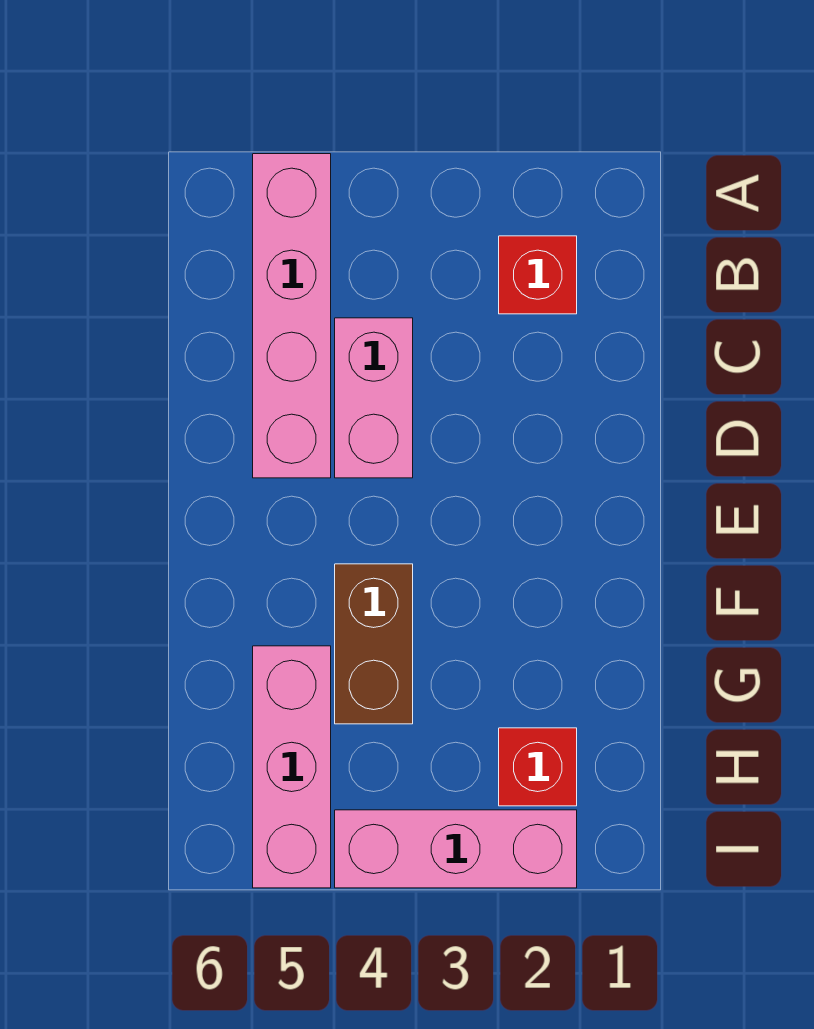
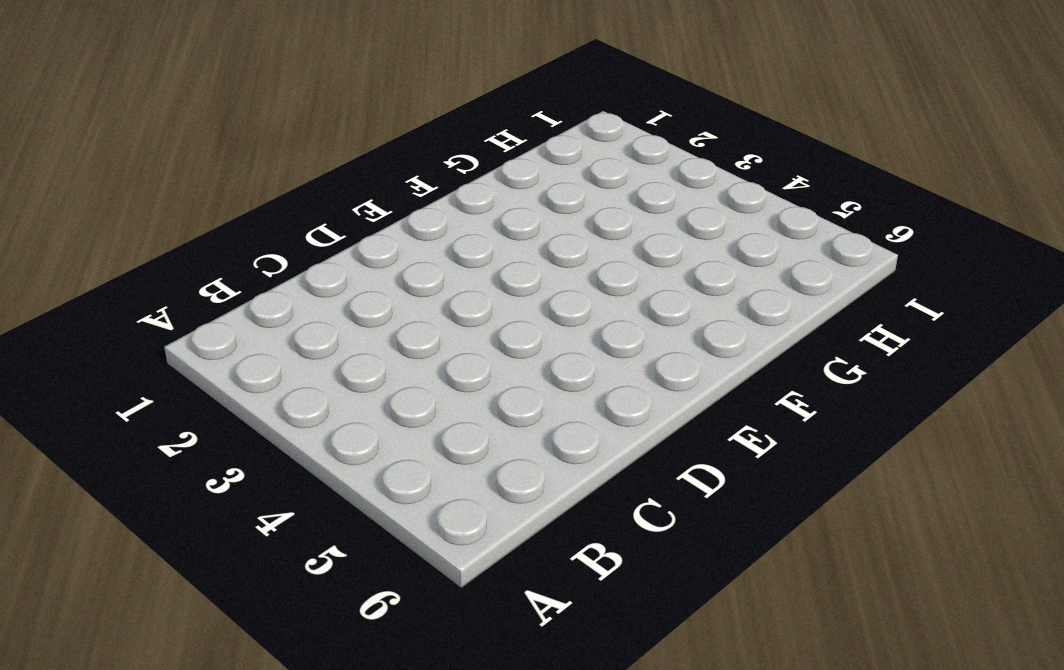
none -> pink brick A5:D5 level 1
none -> red brick B2 level 1

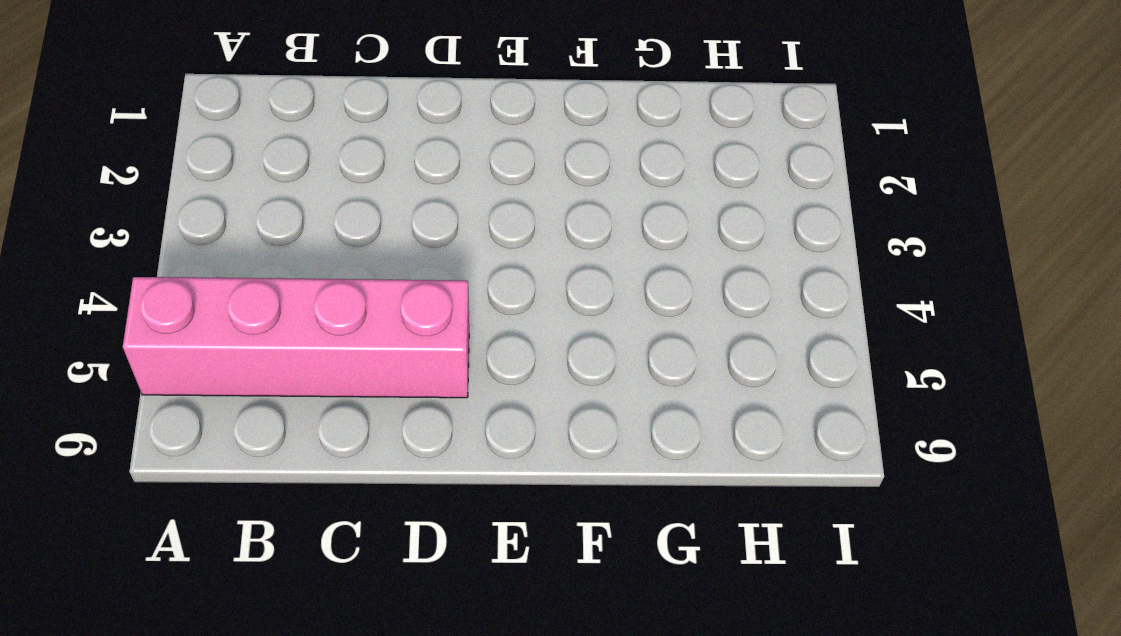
none -> red brick B2 level 1
none -> pink brick C4:D4 level 1

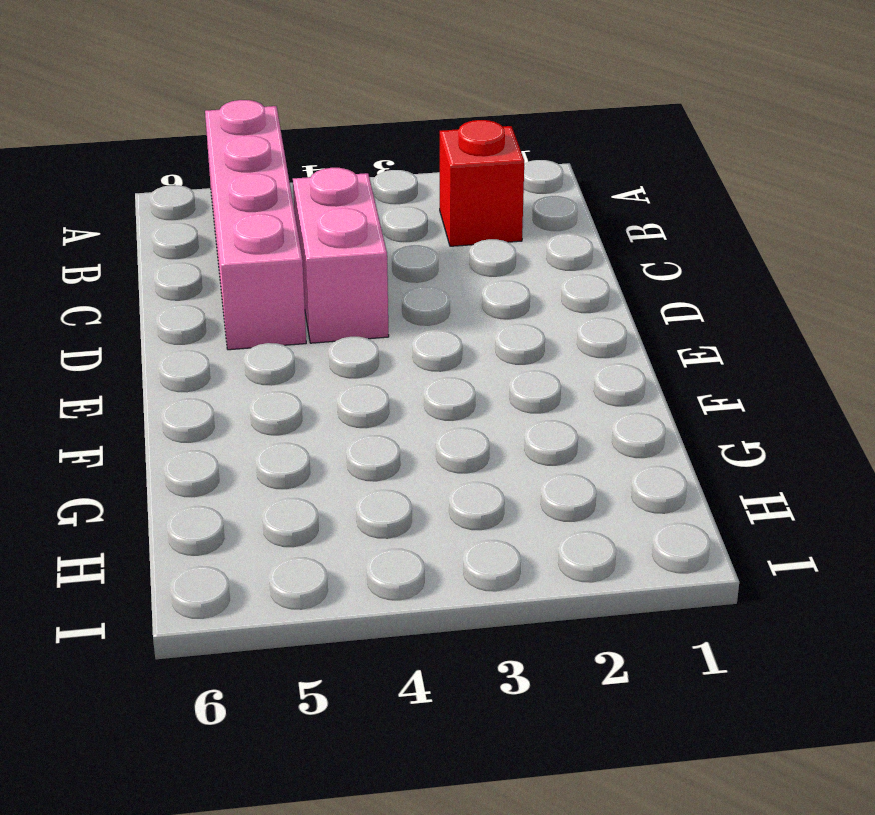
none -> brown brick F4:G4 level 1
none -> pink brick G5:I5 level 1

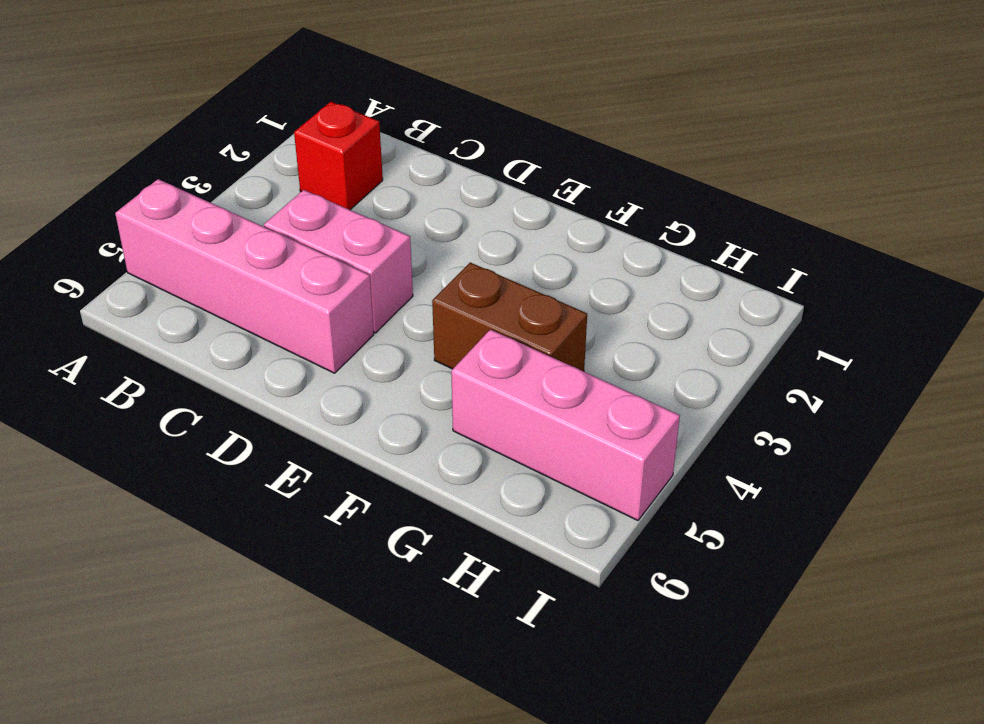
none -> red brick H2 level 1
none -> pink brick I2:I4 level 1

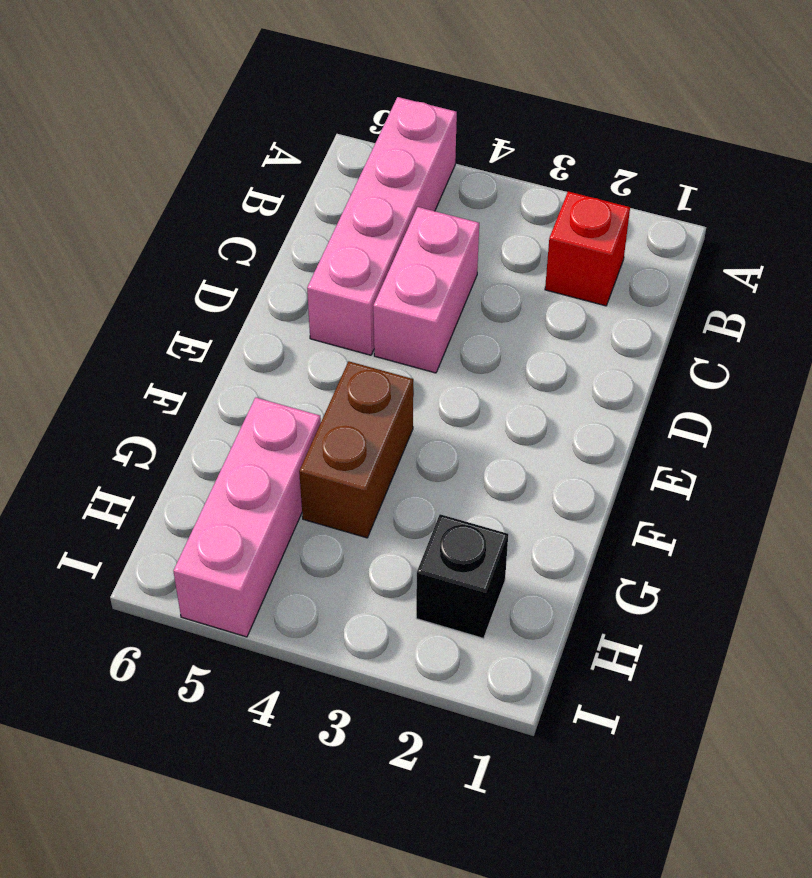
black brick H2 level 1 -> red brick H2 level 1
none -> pink brick I2:I4 level 1

